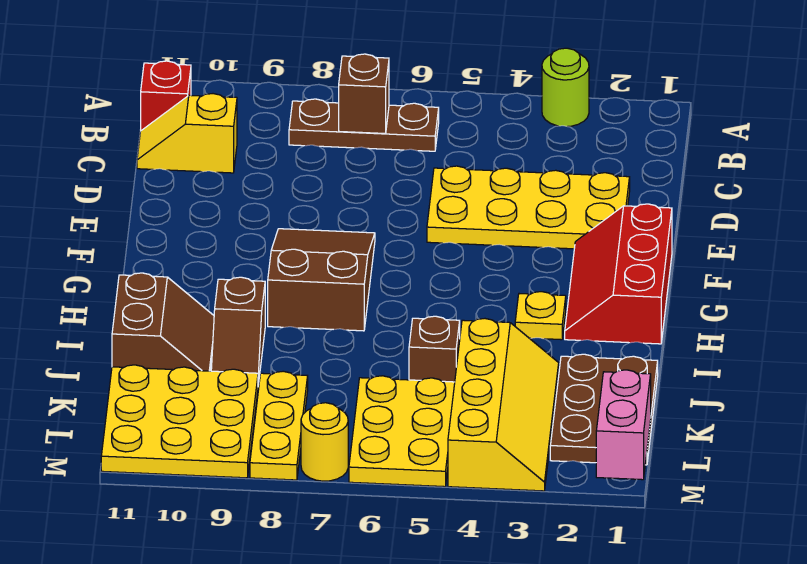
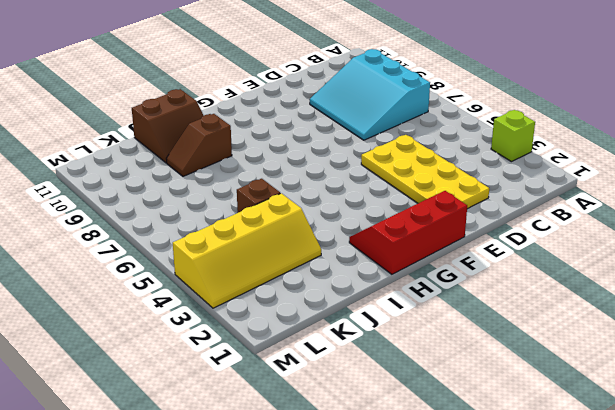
lime brick A3 level 1 -> lime round brick A3 level 1
cyan slope B7:D9 level 1 top B -> brown plate B6:B8 level 1
none -> red brick B11 level 1
none -> yellow slope C10:C11 level 1 top 10
none -> brown slope F7:H8 level 1 top H

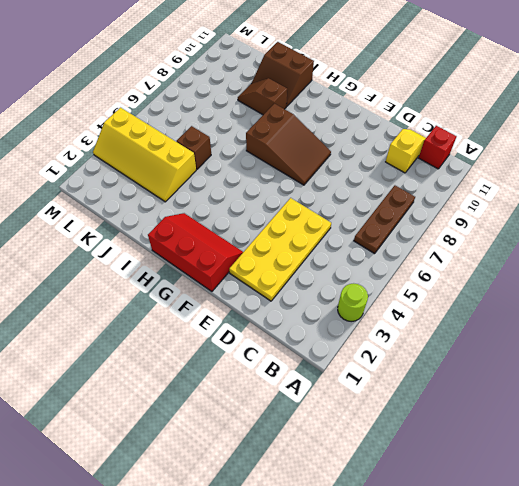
none -> yellow plate H3 level 1
none -> brown plate J1:L2 level 1
none -> yellow plate K5:M6 level 1

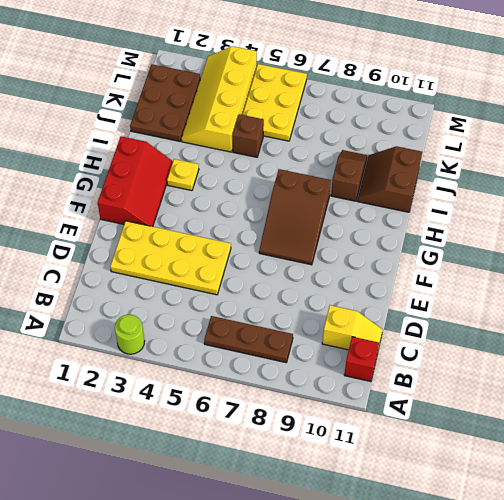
none -> yellow plate K8:M8 level 1
none -> yellow plate K9:M11 level 1
none -> yellow round brick M7 level 1

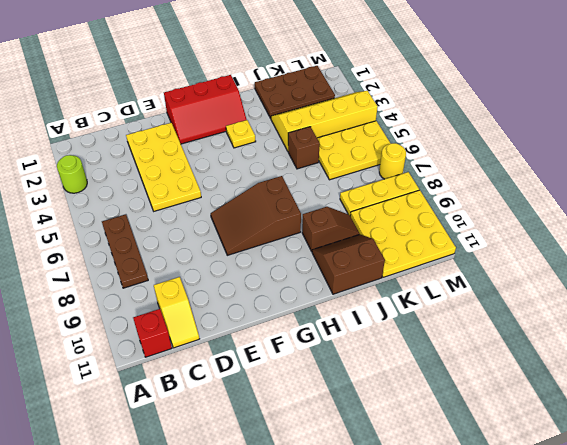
none -> brown brick B7 level 2
none -> pink brick L1:M1 level 2

